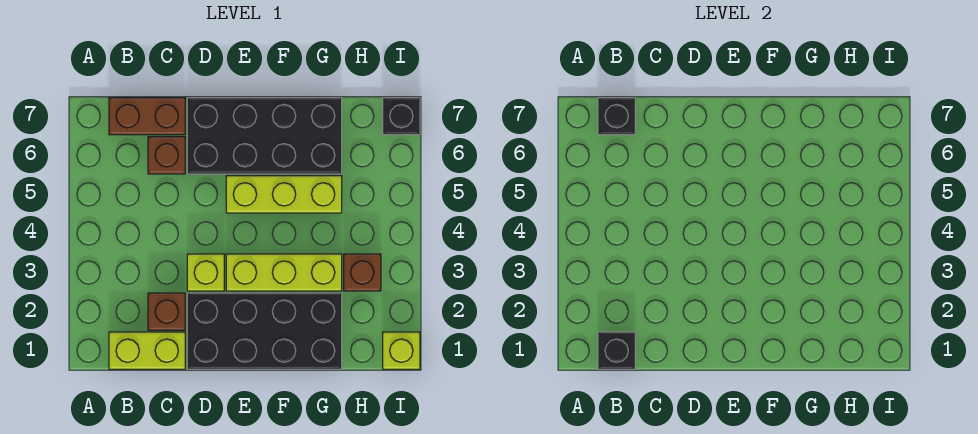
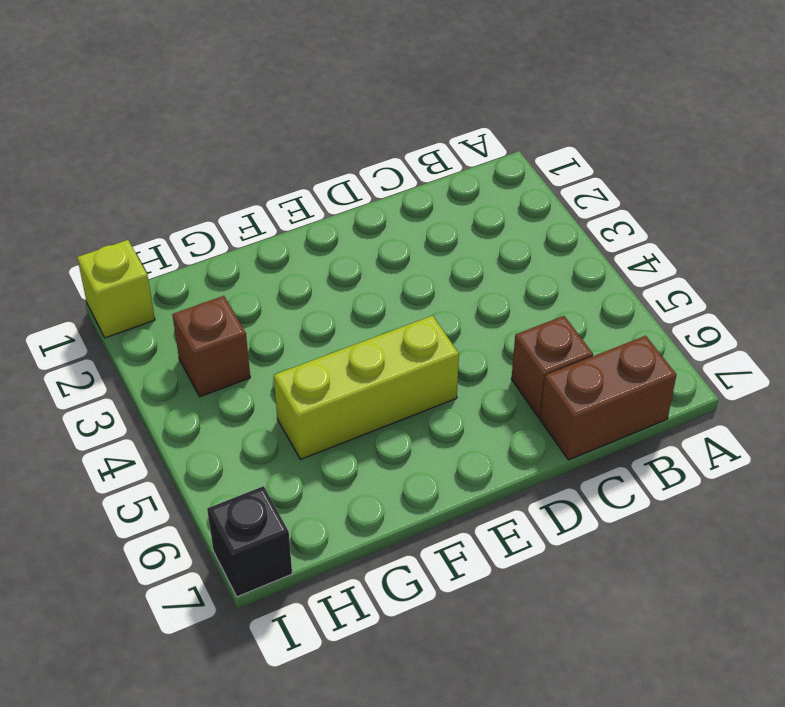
none -> lime brick B1:C1 level 1
none -> brown brick C2 level 1
none -> black brick D1:G2 level 1

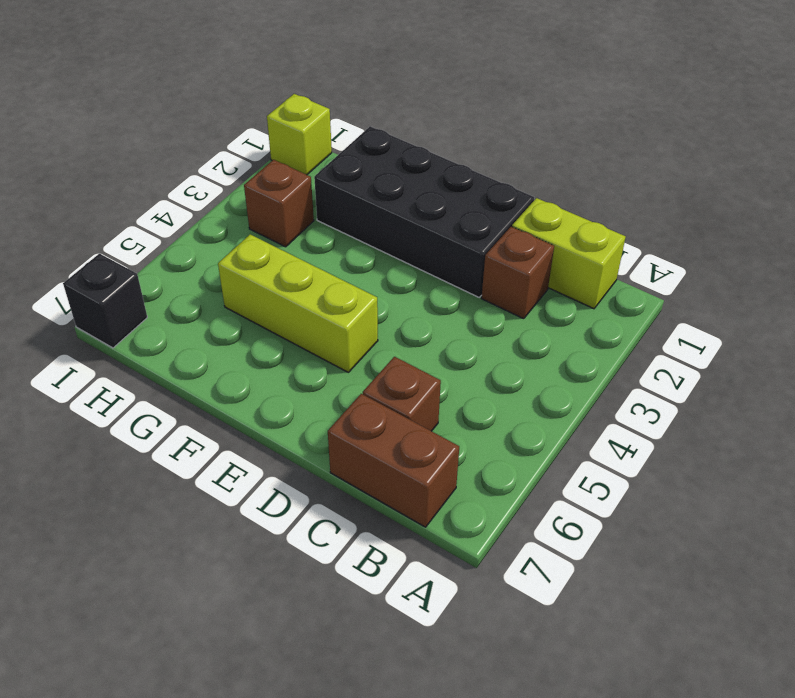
none -> lime brick D3 level 1
none -> black brick D6:G7 level 1
none -> lime brick E3:G3 level 1

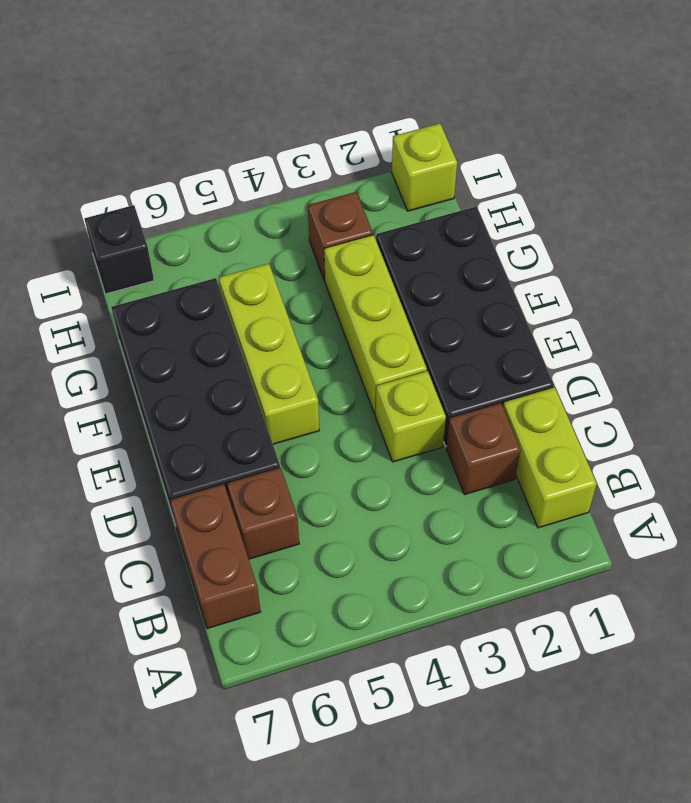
none -> black brick B1 level 2
none -> black brick B7 level 2

